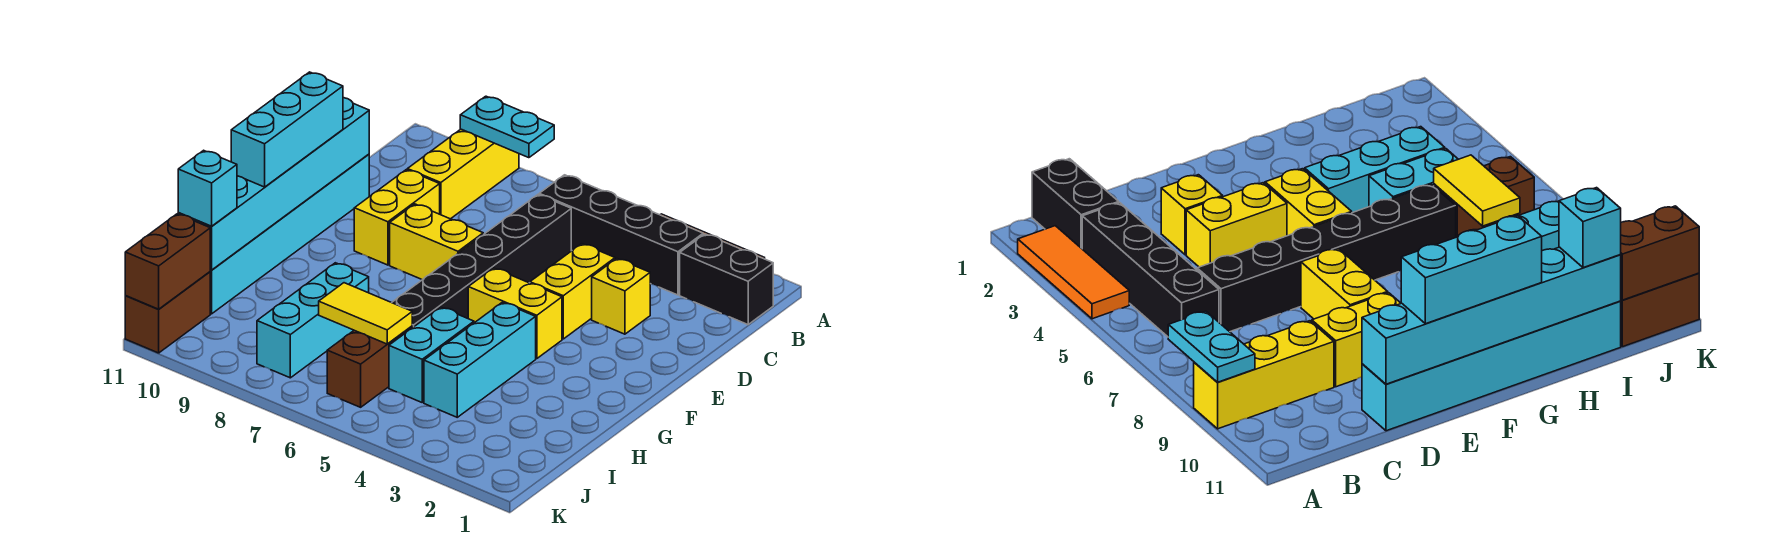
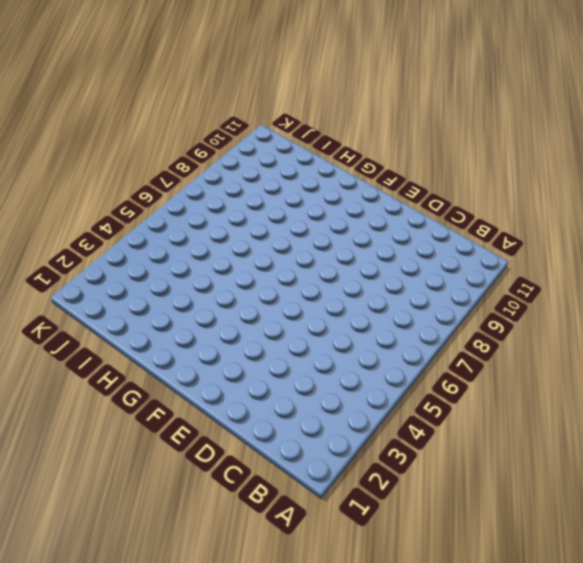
none -> orange tile A2:A4 level 1
none -> yellow brick A9:C9 level 1
none -> black brick B1:B2 level 1

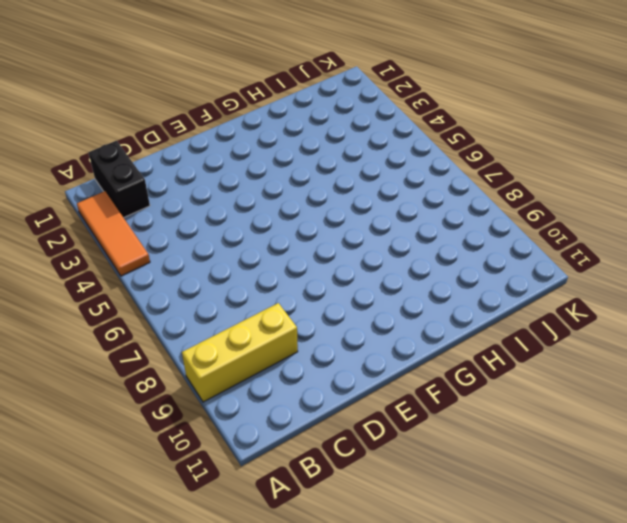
none -> black brick B3:B6 level 1
none -> black brick C6:H6 level 1
none -> yellow brick D3 level 1

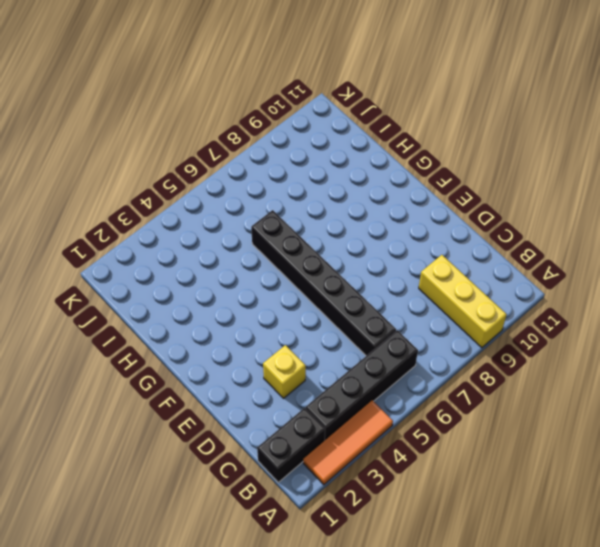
none -> yellow brick D4:E4 level 1
none -> yellow brick D9:E9 level 1
none -> cyan brick D11:I11 level 1

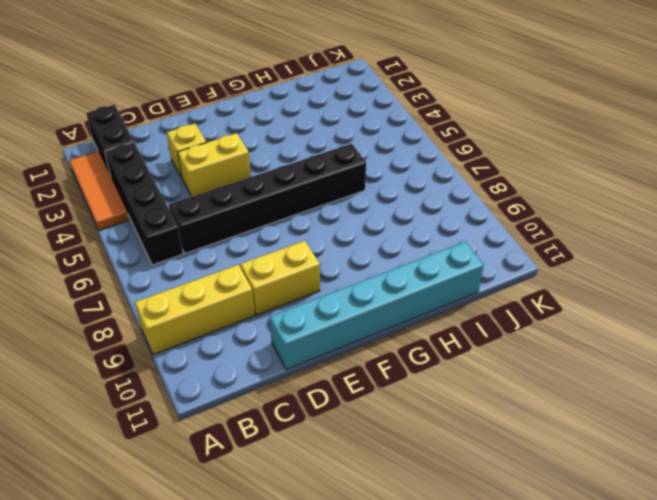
none -> yellow brick E7:E8 level 1
none -> yellow brick F4:F5 level 1
none -> cyan brick G4:I4 level 1

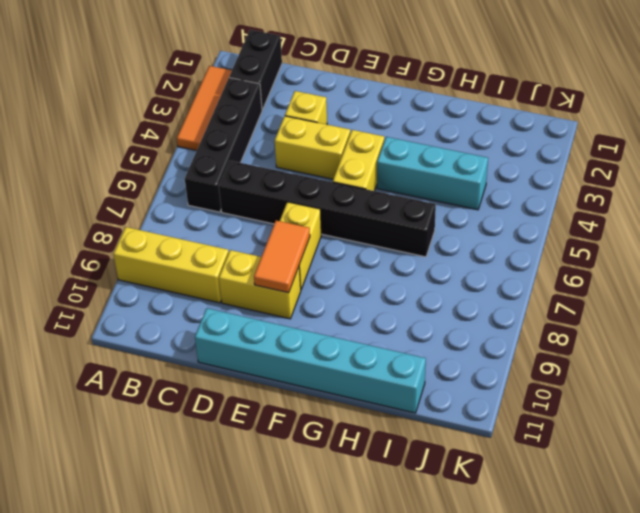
orange tile E8:E9 level 2 -> none
none -> cyan brick H5:I5 level 1
none -> cyan brick H8:J8 level 1
none -> brown brick I6:J6 level 1

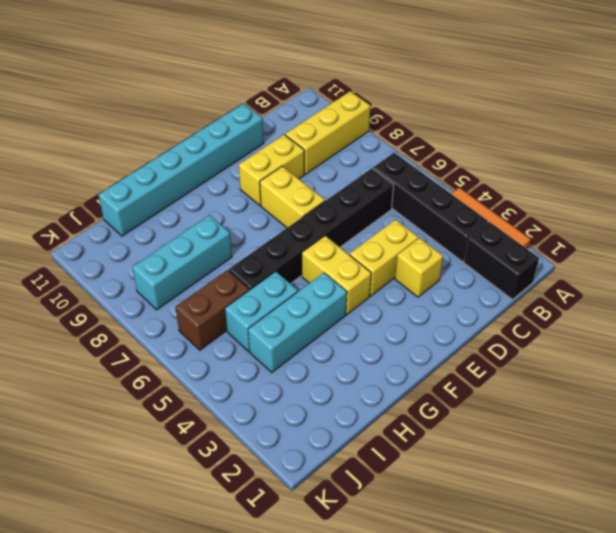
none -> brown brick J11:K11 level 1
none -> cyan plate A8:A9 level 2
none -> cyan brick D11:I11 level 2

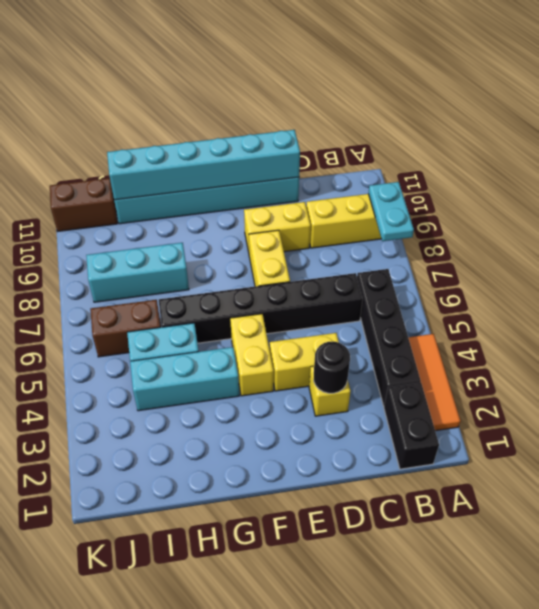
black round brick D3 level 2 -> none
none -> yellow tile I6:I7 level 2
none -> brown brick J11:K11 level 2
none -> cyan brick E11:G11 level 3

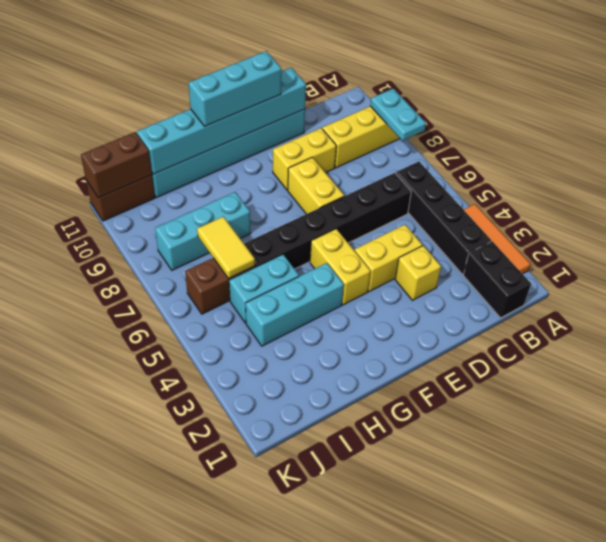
none -> cyan brick I11 level 3

